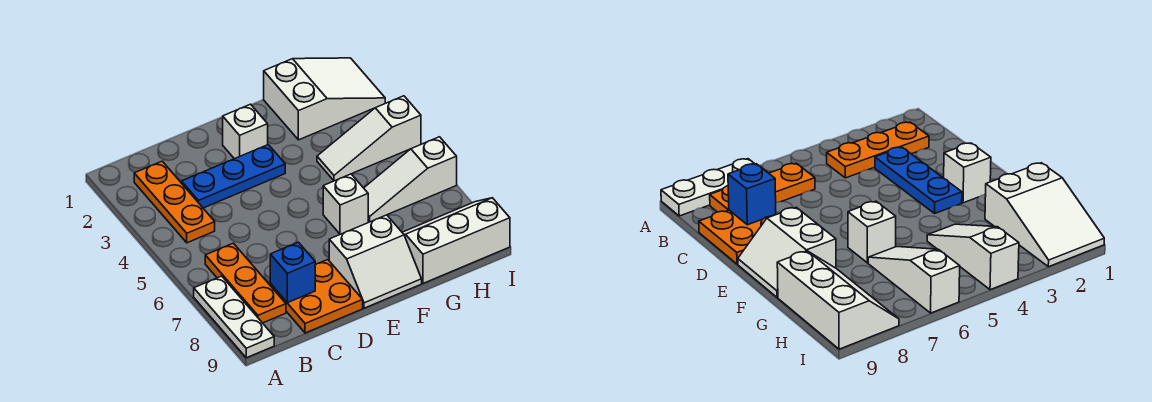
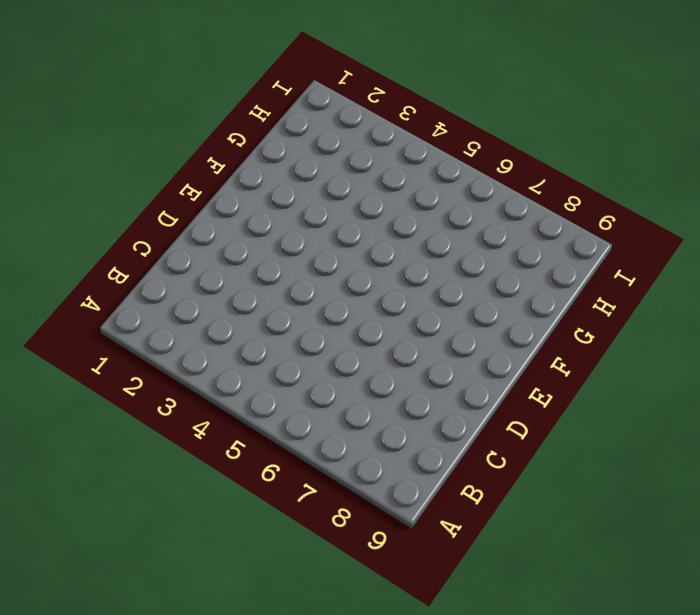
none -> white plate A7:A9 level 1
none -> orange plate B2:B4 level 1
none -> orange plate B6:B8 level 1

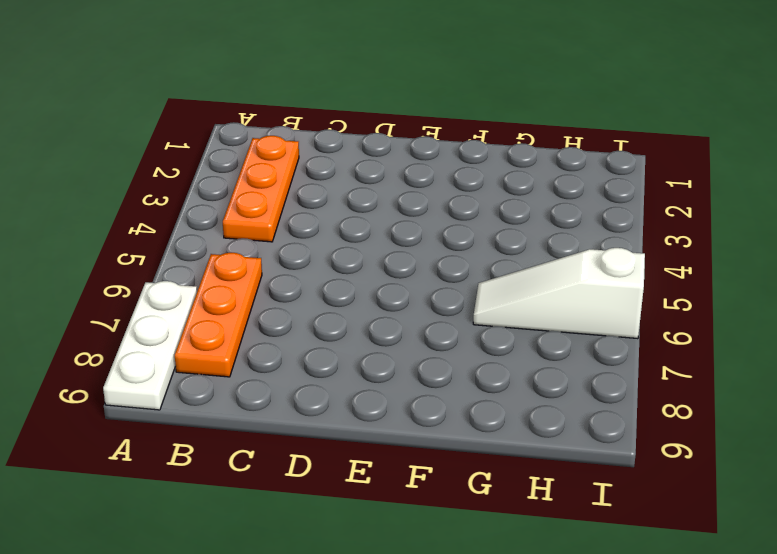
none -> blue plate C3:E3 level 1
none -> orange plate C8:D9 level 1
none -> white brick E2 level 1

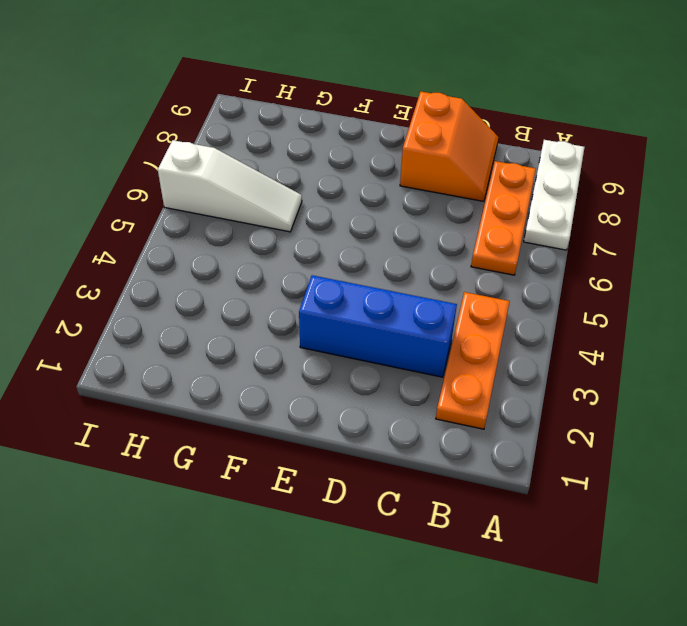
blue brick C3:E3 level 1 -> blue plate C3:E3 level 1
orange slope C8:D9 level 1 top D -> orange plate C8:D9 level 1
none -> white brick E2 level 1
none -> white slope E8:F9 level 1 top 8
none -> white brick F6 level 1

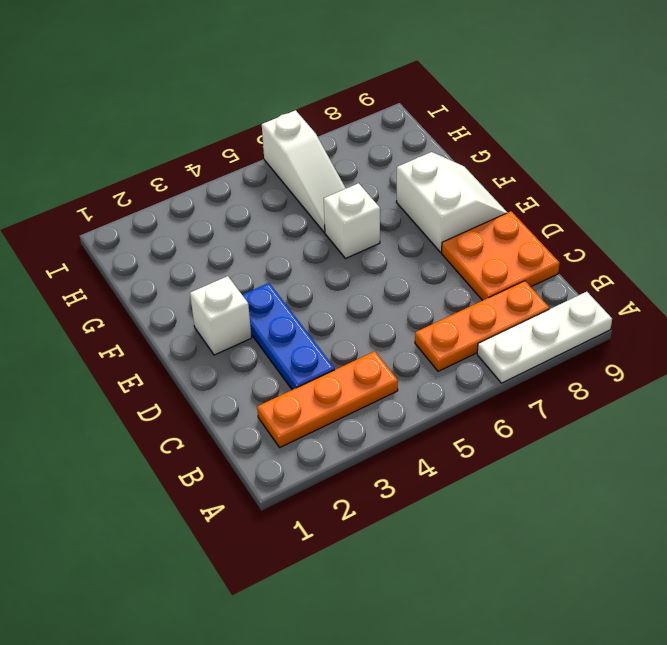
none -> white slope G1:I2 level 1 top G
none -> white slope G4:I4 level 1 top I
none -> white slope G8:I9 level 1 top 9

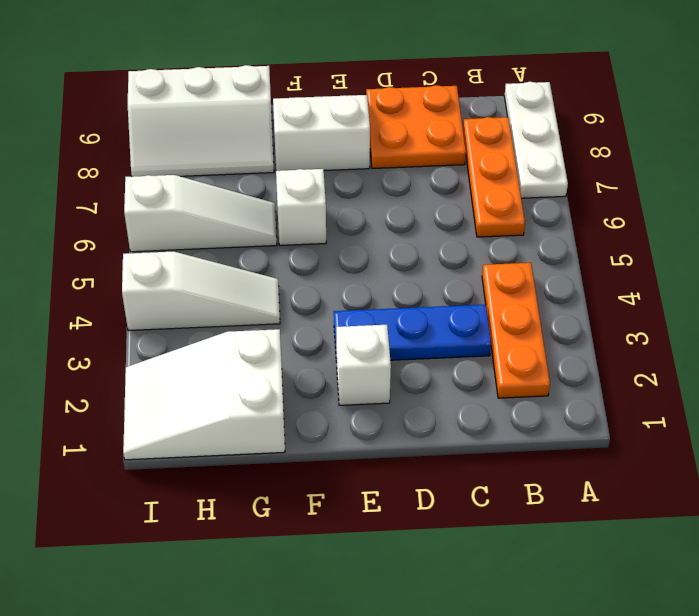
none -> blue brick C8 level 2

